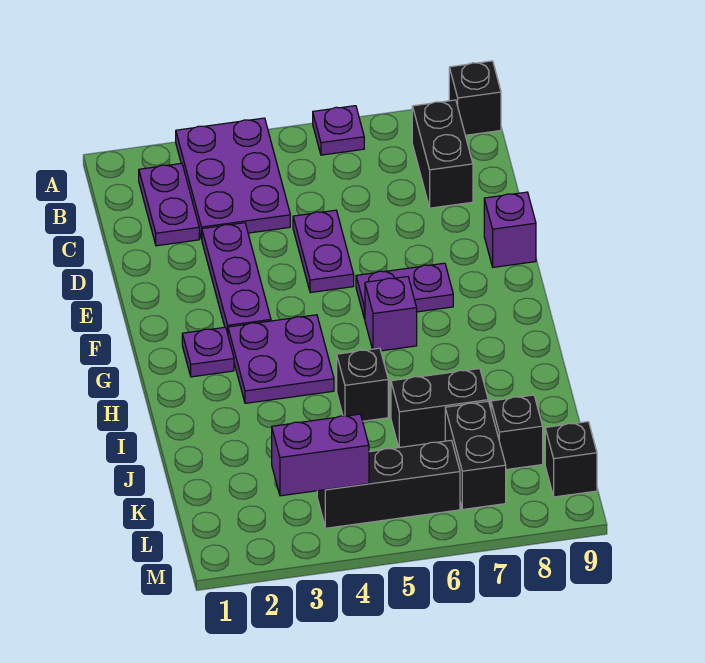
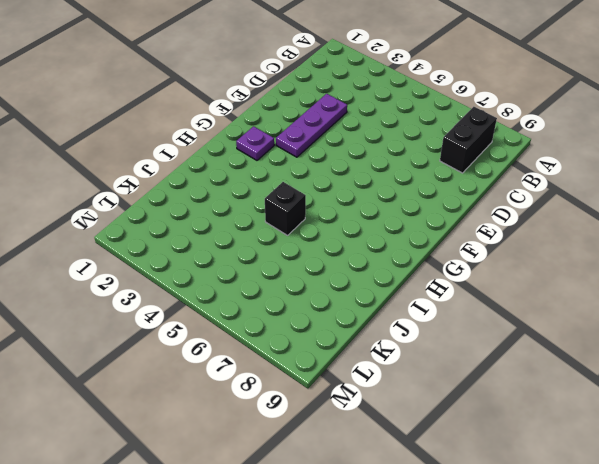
none -> purple plate A3:C4 level 1
none -> purple plate A6 level 1
none -> black brick A9 level 1

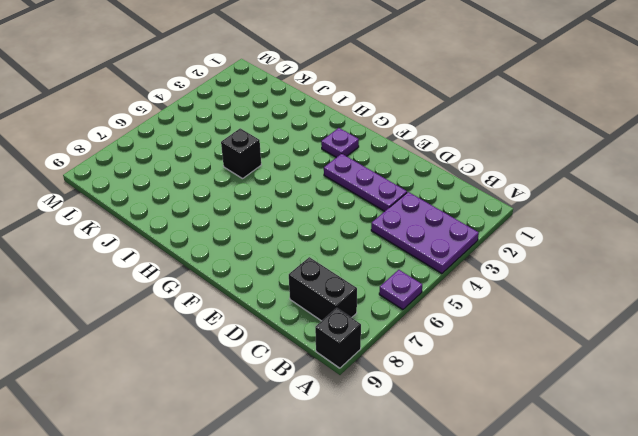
none -> purple plate B2:C2 level 1
none -> purple plate D5:E5 level 1
none -> purple brick E9 level 1

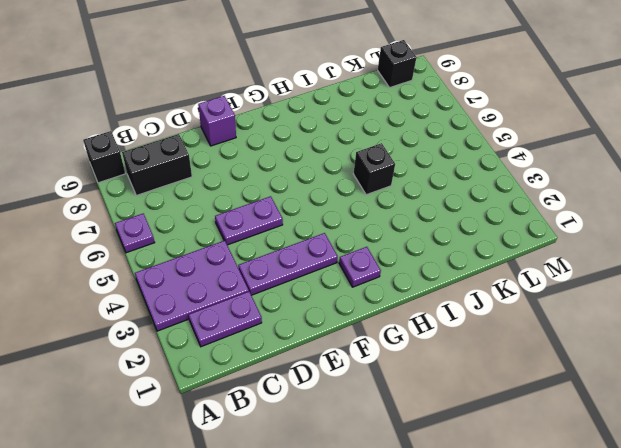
none -> purple plate F6:F7 level 1
none -> purple plate G3:H4 level 1
none -> purple brick G6 level 1

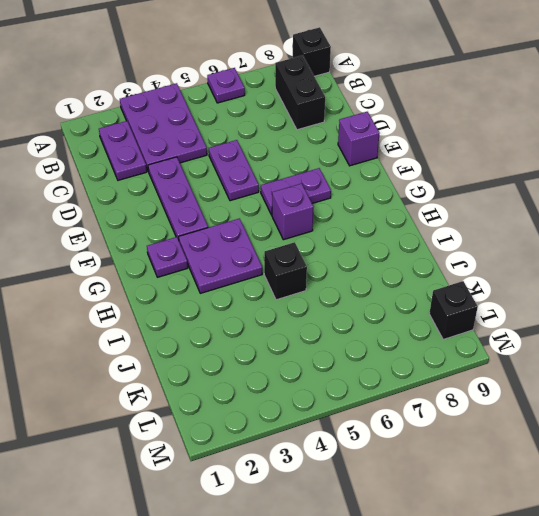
none -> black brick J6:J7 level 1
none -> black brick K7:L7 level 1
none -> black brick K8 level 1

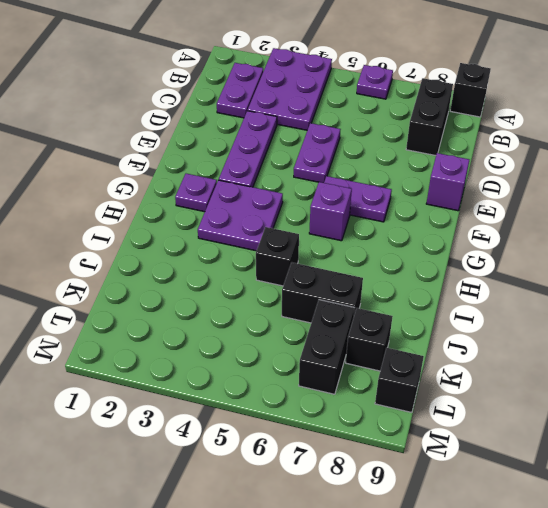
none -> black brick L4:L6 level 1
none -> purple brick L3:L4 level 2

